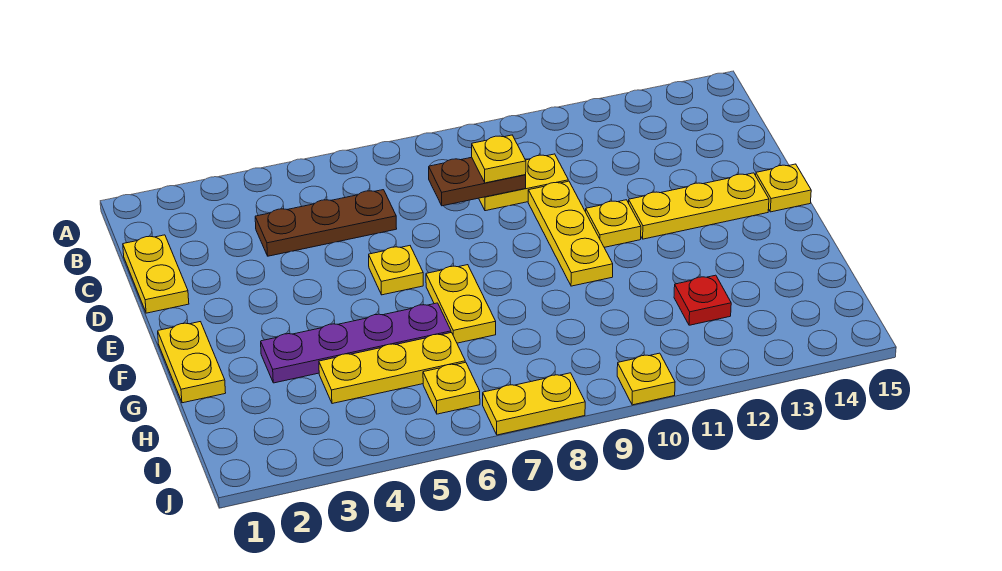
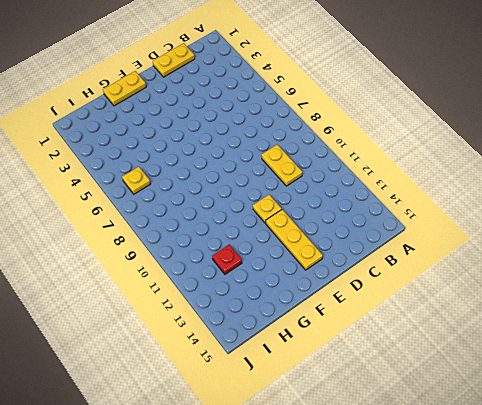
none -> brown plate C4:C6 level 1
none -> yellow plate D10:F10 level 1
none -> yellow plate E6 level 1

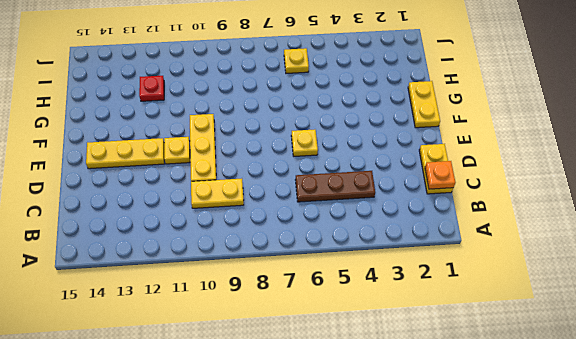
orange plate C1 level 2 -> none
none -> yellow plate E15 level 1
none -> yellow plate F7:G7 level 1
none -> purple plate G3:G6 level 1

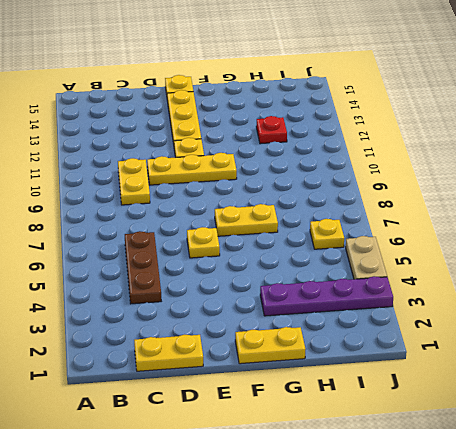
purple plate G3:J3 level 1 -> purple plate G3:G6 level 1
tan plate J4:J5 level 1 -> none
none -> yellow plate H4:H6 level 1
none -> yellow plate J7:J8 level 1
none -> yellow plate J10 level 1

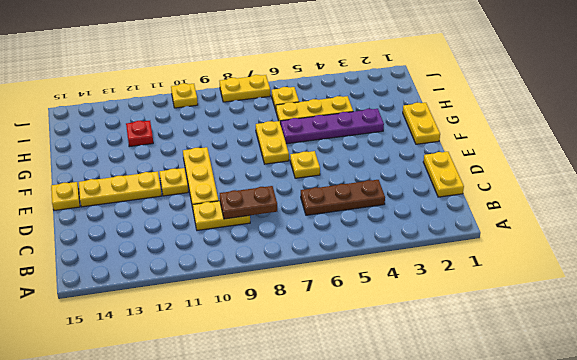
none -> yellow plate C9 level 3

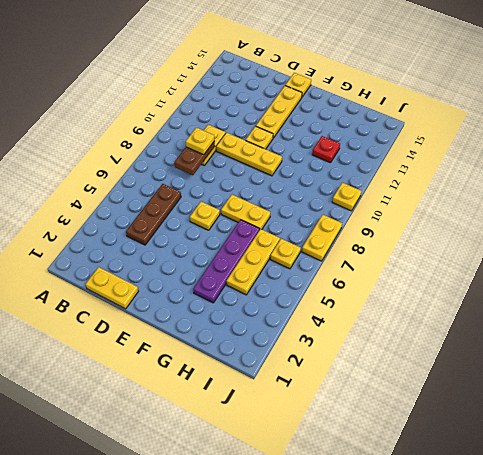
none -> yellow plate F1:G1 level 1

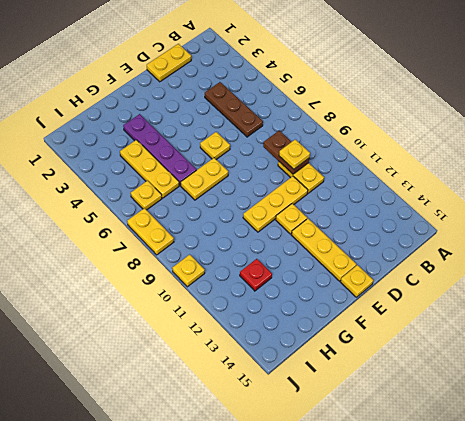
none -> yellow plate F1:G1 level 1

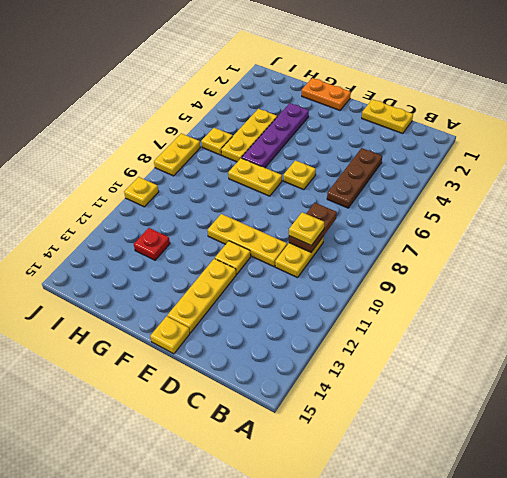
orange plate F1:G1 level 1 -> yellow plate F1:G1 level 1

